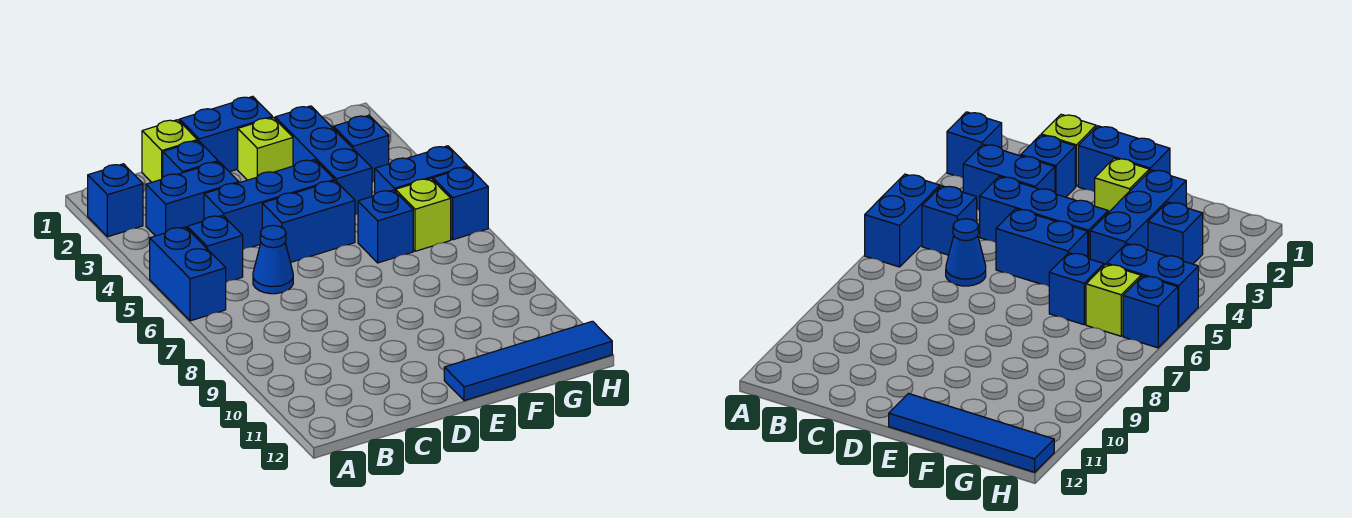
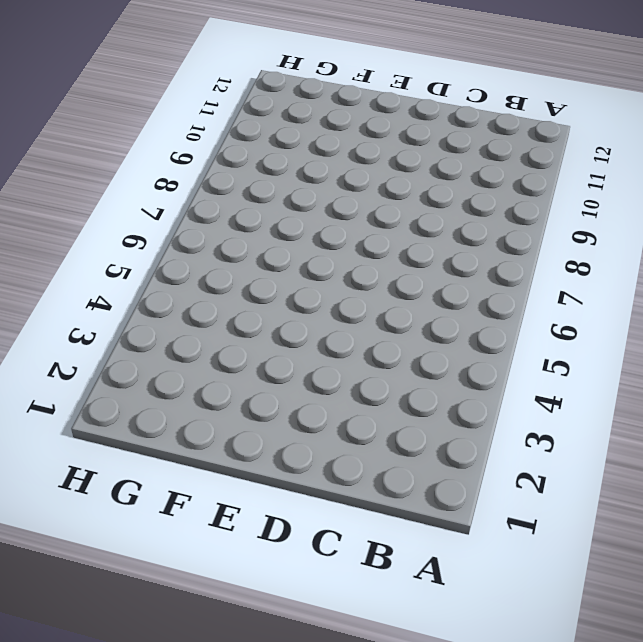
none -> blue brick A2 level 1
none -> blue brick A5:A6 level 1
none -> blue brick B3:C3 level 1

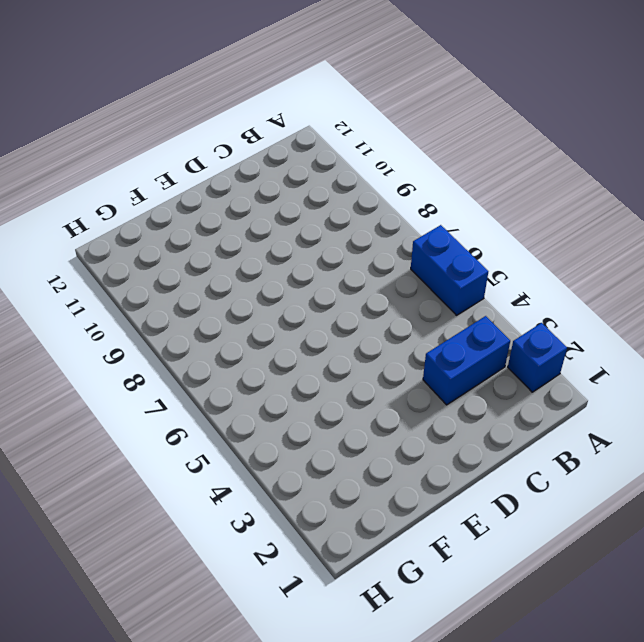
none -> blue brick B5 level 1
none -> lime brick C1 level 1
none -> blue brick C2 level 1

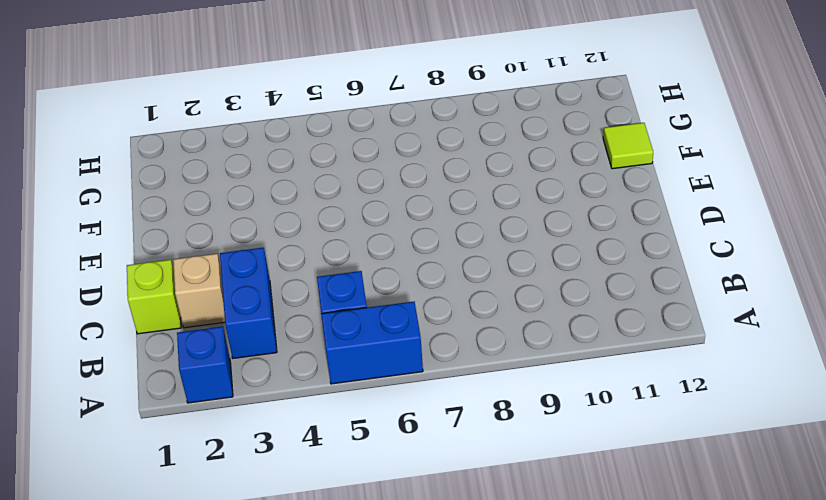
tan brick C2 level 1 -> blue brick C2 level 1
lime tile F12 level 1 -> blue tile E12:H12 level 1
none -> blue brick C4:E4 level 1
none -> blue cone C6 level 1
none -> blue brick D1:E1 level 1

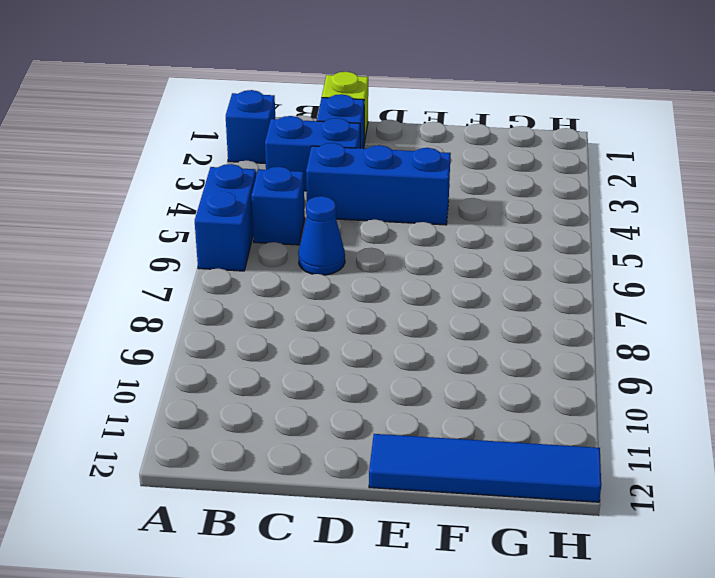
none -> blue brick D1:E1 level 1
none -> blue brick D5:E5 level 1
none -> lime brick E2 level 1

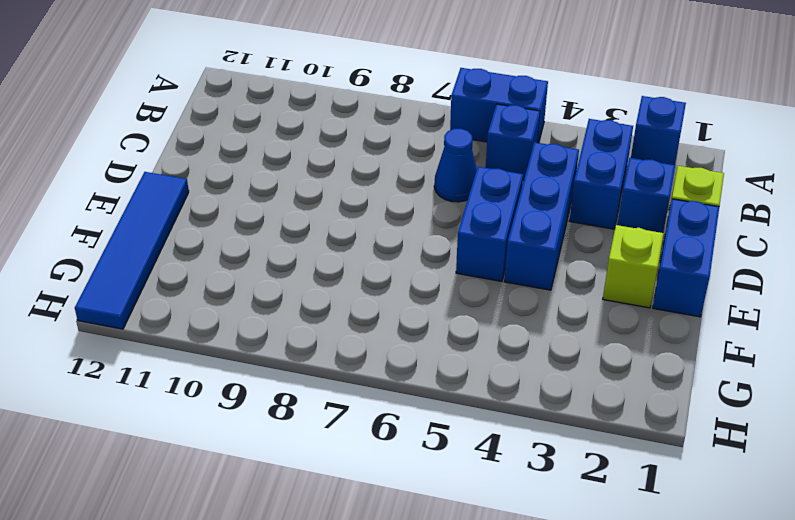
none -> blue brick F2:F4 level 1
none -> blue brick F6 level 1
none -> blue brick G3 level 1

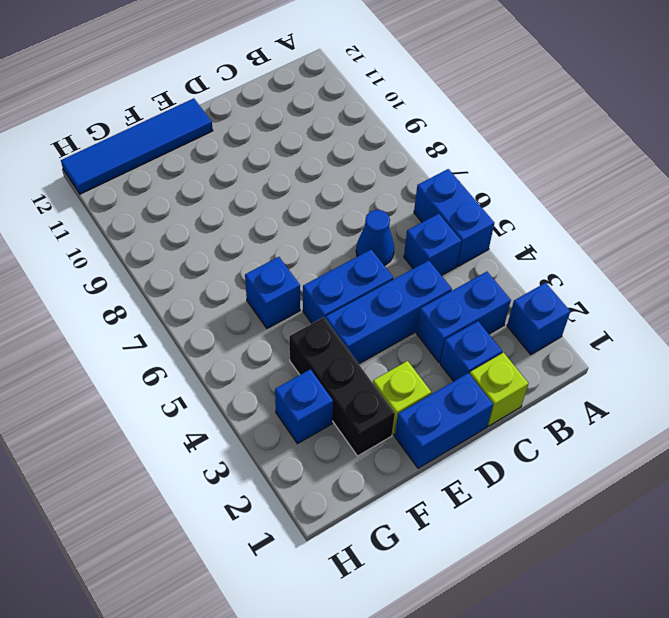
black brick F2:F4 level 1 -> blue brick F2:F4 level 1
none -> blue brick G5:H5 level 1
none -> lime brick G6 level 1
none -> blue brick H6 level 1

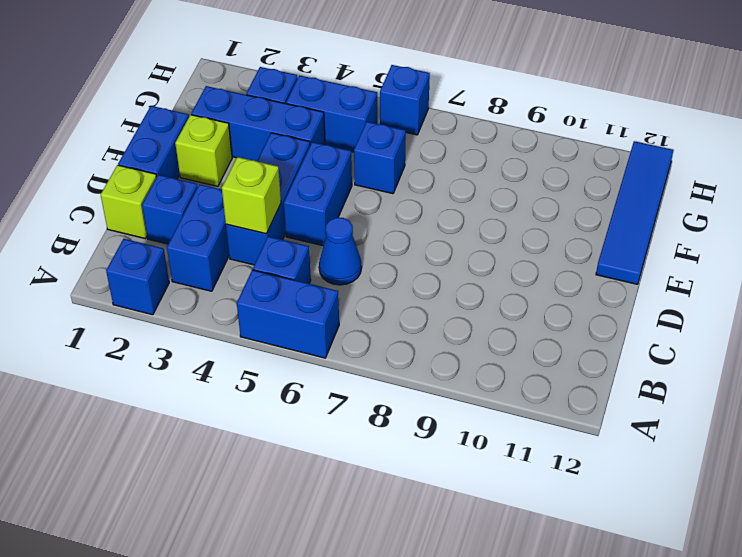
lime brick C4 level 2 -> lime brick G6 level 1
blue brick G4:G5 level 1 -> blue brick G5:H5 level 1

